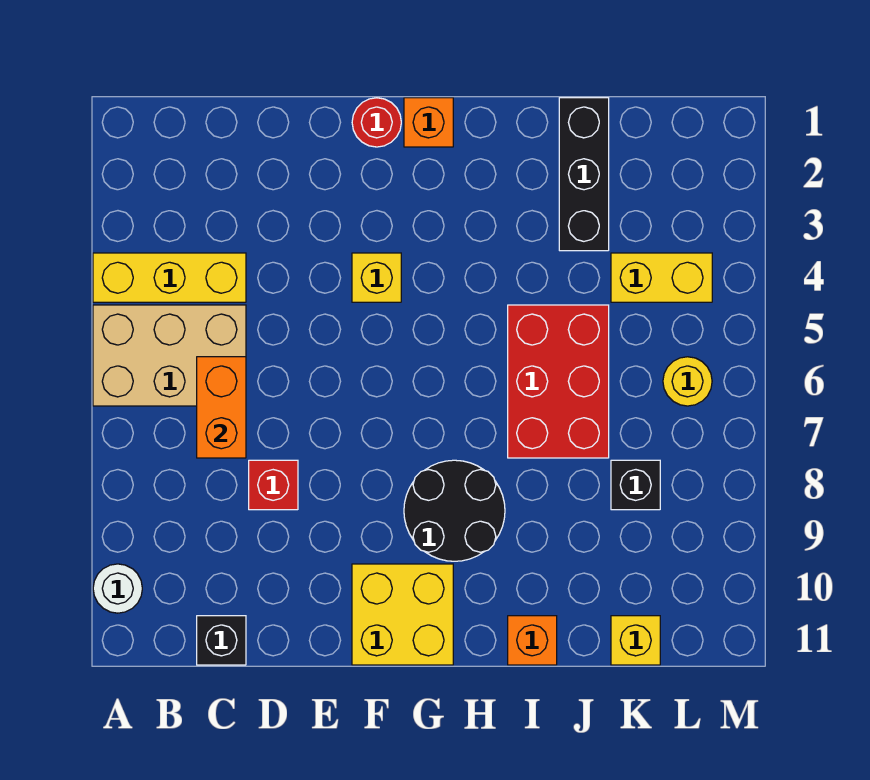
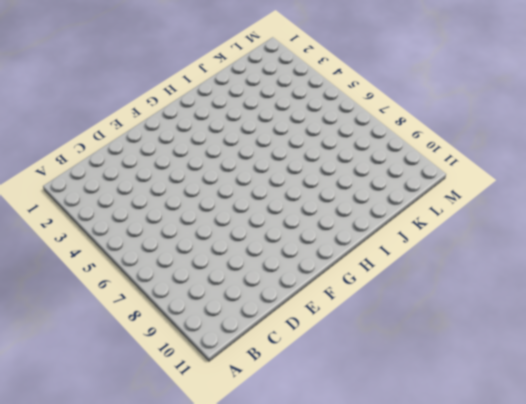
none -> yellow brick A4:C4 level 1
none -> tan brick A5:C6 level 1
none -> white round brick A10 level 1

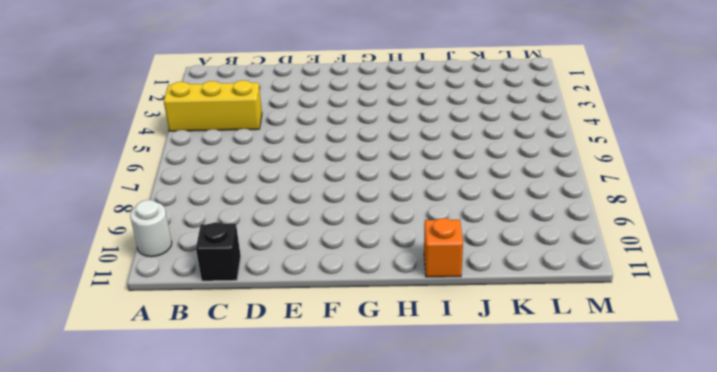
none -> tan brick A5:C6 level 1
none -> red brick D8 level 1
none -> red round brick F1 level 1

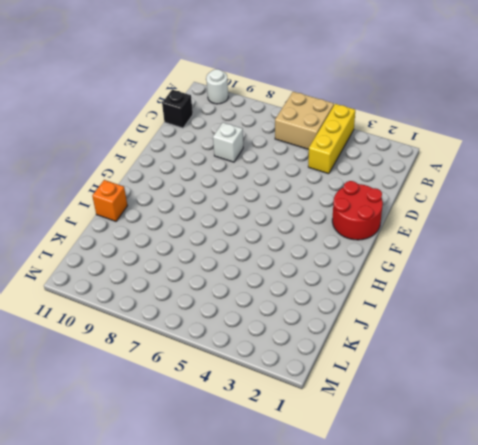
tan brick A5:B6 level 1 -> tan brick A5:C6 level 1
white brick D8 level 1 -> red brick D8 level 1
red round brick E1:F2 level 1 -> red round brick F1 level 1
none -> yellow brick F4 level 1
none -> yellow brick F10:G11 level 1
none -> orange brick G1 level 1

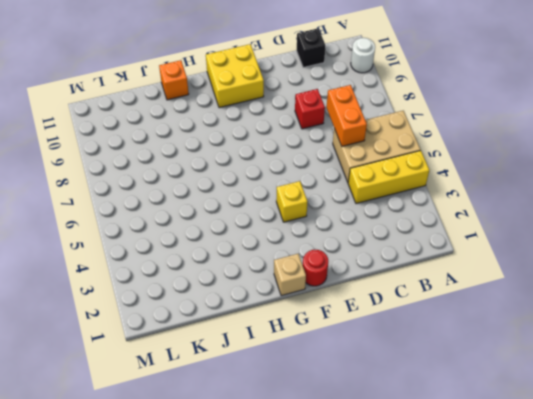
tan brick G1 level 1 -> orange brick G1 level 1
none -> black round brick G8:H9 level 1
none -> red brick I5:J7 level 1
none -> black brick J1:J3 level 1

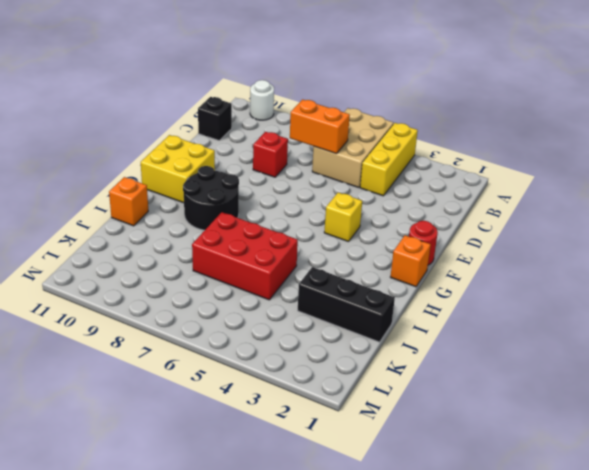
none -> yellow brick K4:L4 level 1
none -> black brick K8 level 1
none -> yellow brick K11 level 1

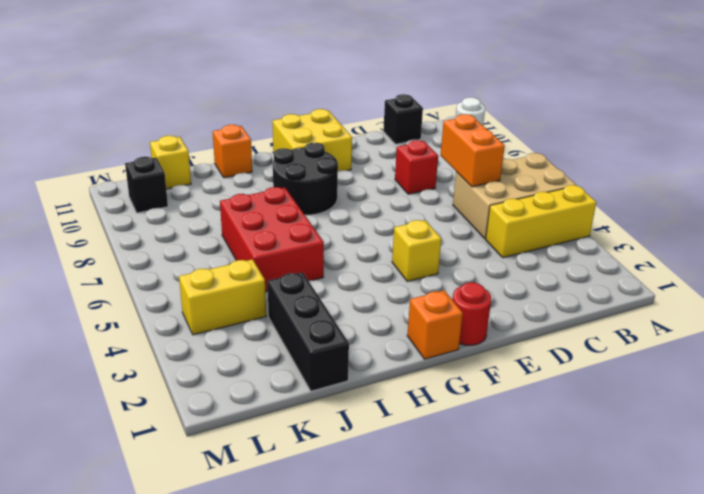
black brick L10 level 1 -> black brick K8 level 1
none -> yellow round brick L6 level 1

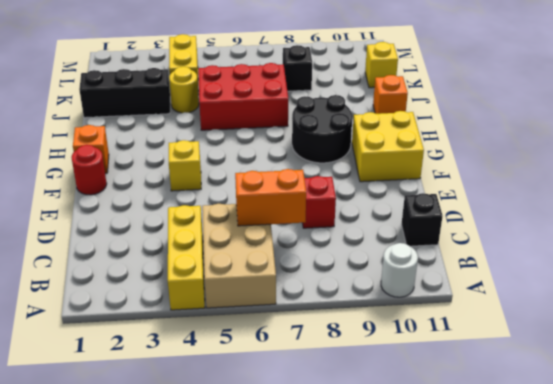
yellow round brick J4 level 1 -> yellow round brick L6 level 1

